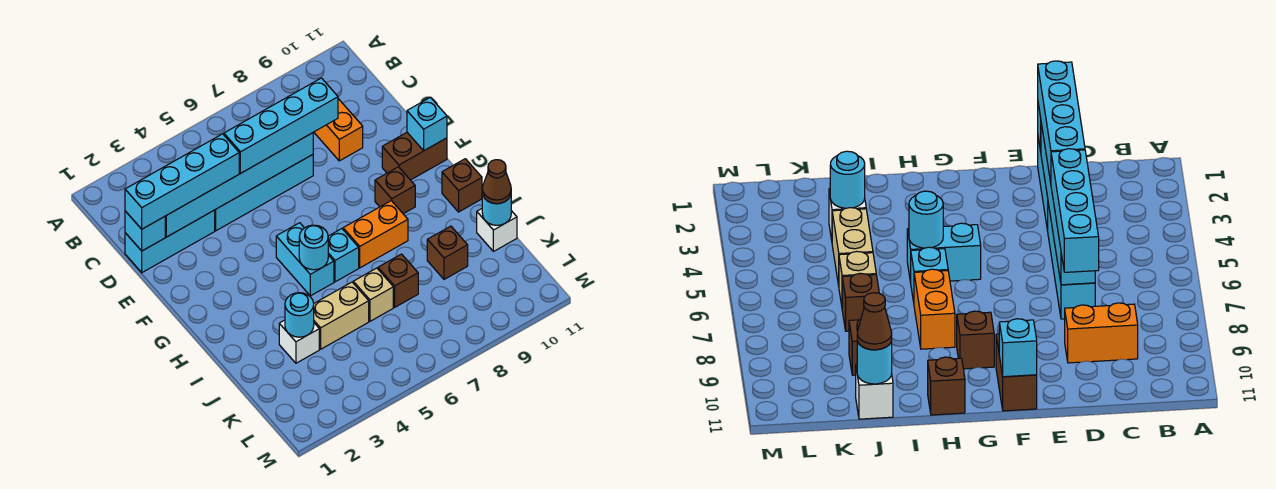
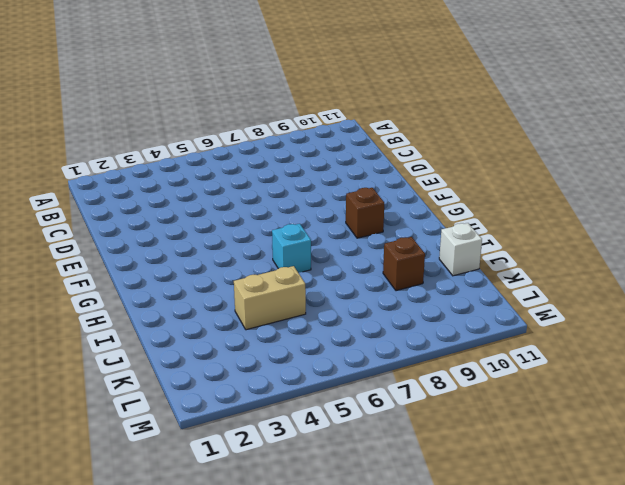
none -> orange brick C9:D9 level 1
none -> cyan brick D1:D3 level 1
none -> cyan brick D4:D7 level 1

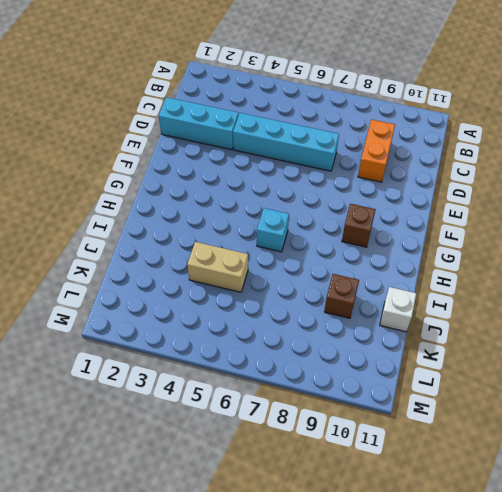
none -> brown brick F10:F11 level 1
none -> cyan brick G5:H5 level 1
none -> orange brick H7:H8 level 1

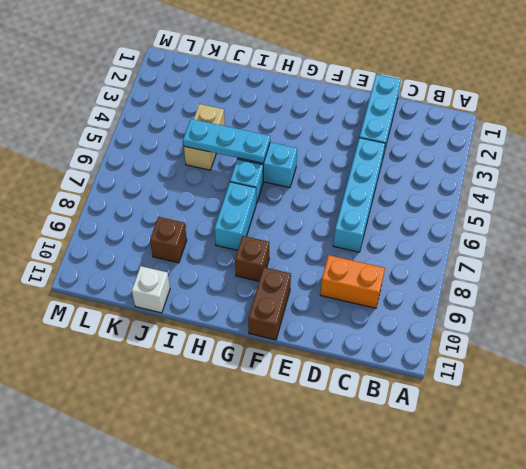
cyan plate H5:J5 level 2 -> cyan round brick H5 level 2
cyan brick H7:H8 level 1 -> orange brick H7:H8 level 1
none -> brown brick H11 level 1
none -> white brick J3 level 1
none -> tan brick J6 level 1

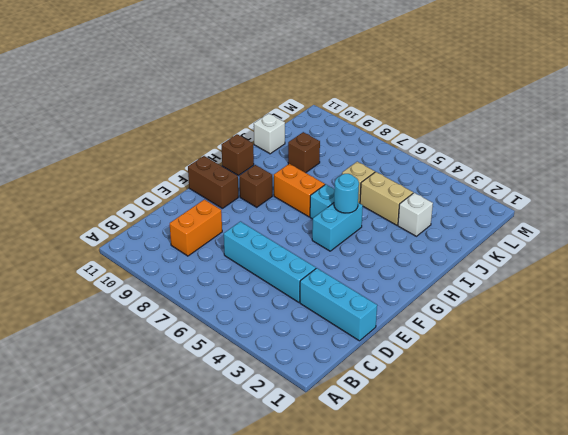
none -> brown brick J7 level 1
none -> cyan brick D1 level 2
none -> cyan brick D2:D7 level 2

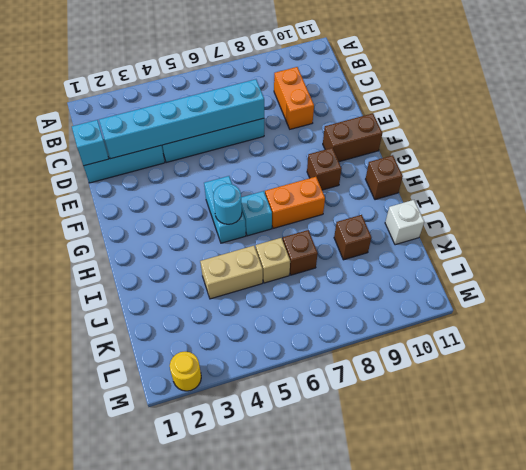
yellow round brick M2 level 1 -> none
none -> white brick J3 level 1
none -> cyan brick F11 level 2
none -> cyan round brick J3 level 2

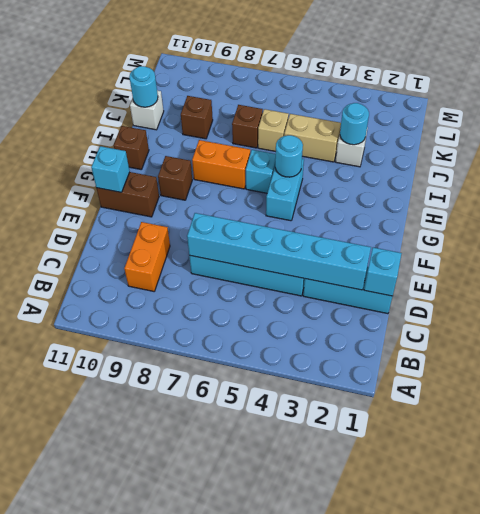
none -> cyan brick D1:D4 level 3
none -> cyan brick D5:D8 level 3
none -> brown cone J11 level 3

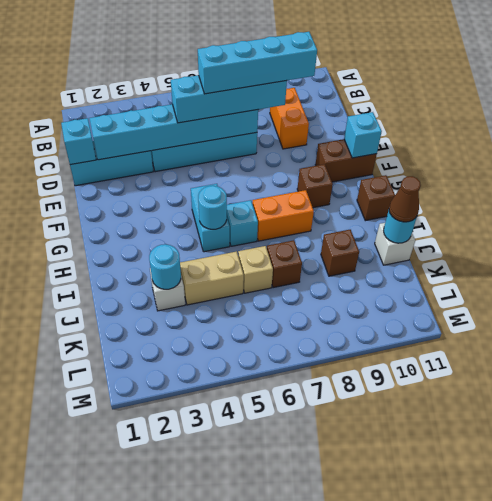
cyan brick D6:D9 level 4 -> cyan brick D1:D4 level 3

